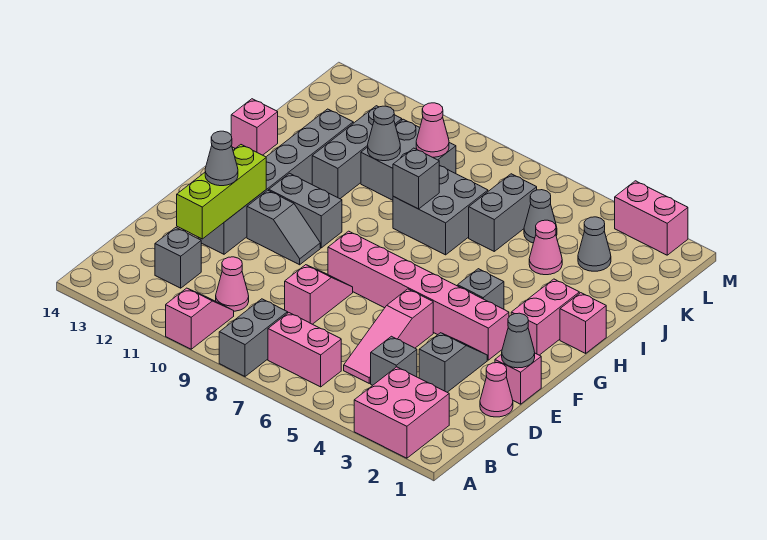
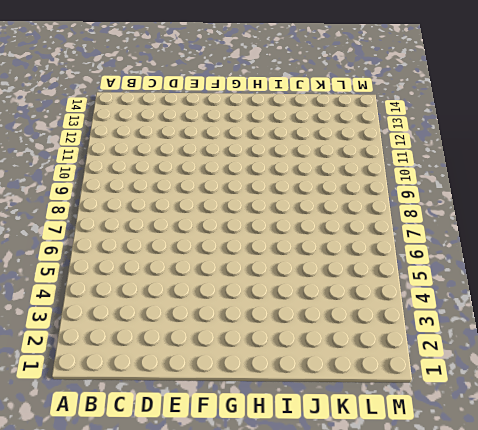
none -> pink brick A2:B3 level 1
none -> grey brick A8:B8 level 1
none -> pink slope A10:B10 level 1 top A
none -> pink brick B6:B7 level 1

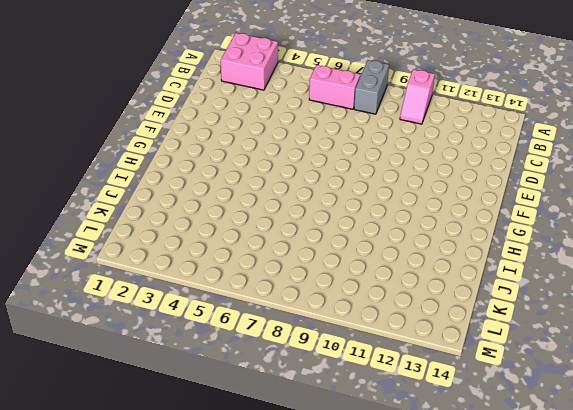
none -> grey brick C4 level 1
none -> pink slope C5:E5 level 1 top E
none -> pink cone C10 level 1
none -> grey brick C12 level 1

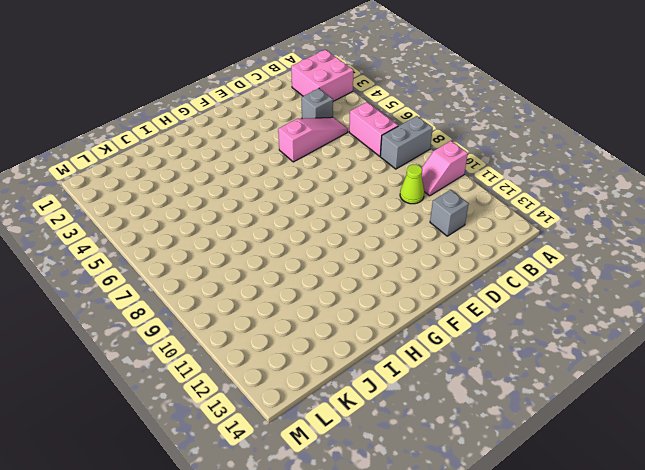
lime cone C10 level 1 -> pink cone C10 level 1
none -> pink cone D1 level 1
none -> grey slope D3:E3 level 1 top D
none -> pink slope D8:E8 level 1 top D
none -> pink brick E1 level 1

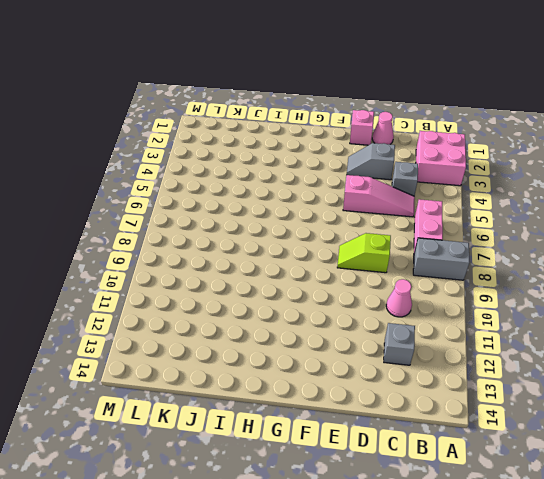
lime slope D8:E8 level 1 top D -> pink slope D8:E8 level 1 top D
none -> pink slope A10:B10 level 1 top A
none -> grey brick E12:J12 level 1
none -> pink brick F3:F8 level 1
none -> grey slope F10:F11 level 1 top 11

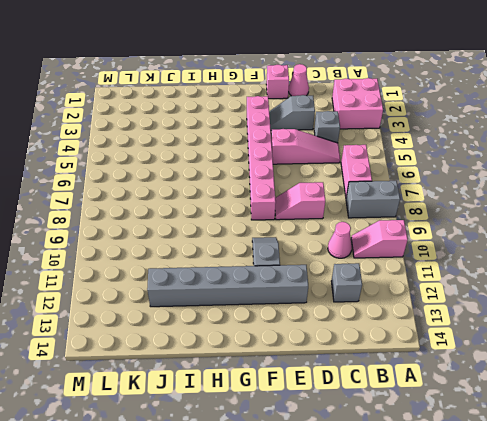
none -> pink brick G2:H2 level 1
none -> grey brick G4 level 1
none -> grey brick G10:G11 level 1
none -> pink brick H1 level 1

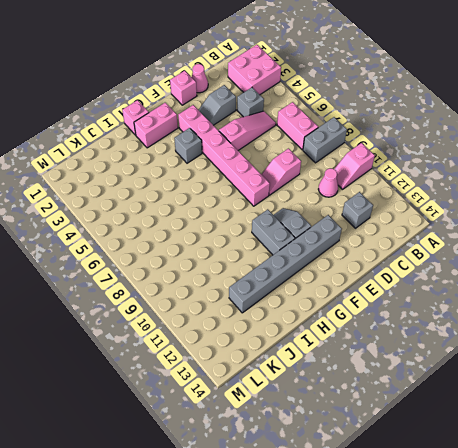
none -> grey brick I7:J8 level 1
none -> grey brick I11:K11 level 1
none -> pink brick I14 level 1
none -> pink cone J4 level 1

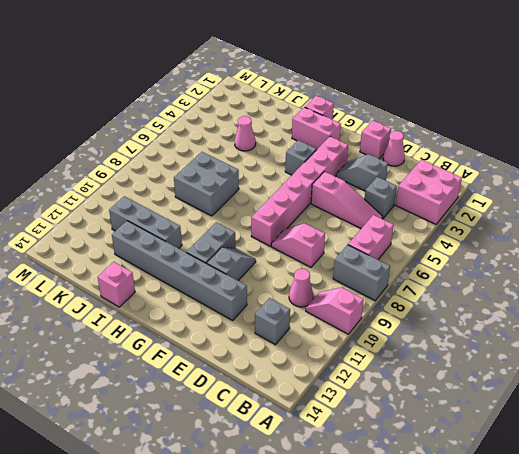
none -> grey brick J6:K6 level 1
none -> grey brick J9:K10 level 1
none -> grey cone K3 level 1
none -> grey cone K5 level 1

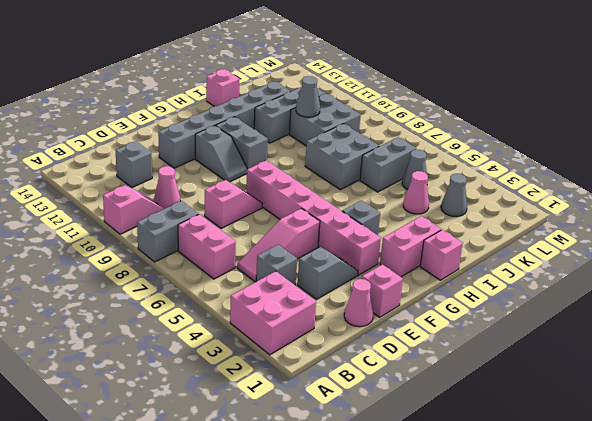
none -> pink brick M2:M3 level 1
none -> lime brick D12:F12 level 2
none -> grey cone E1 level 2
none -> grey brick I8 level 2

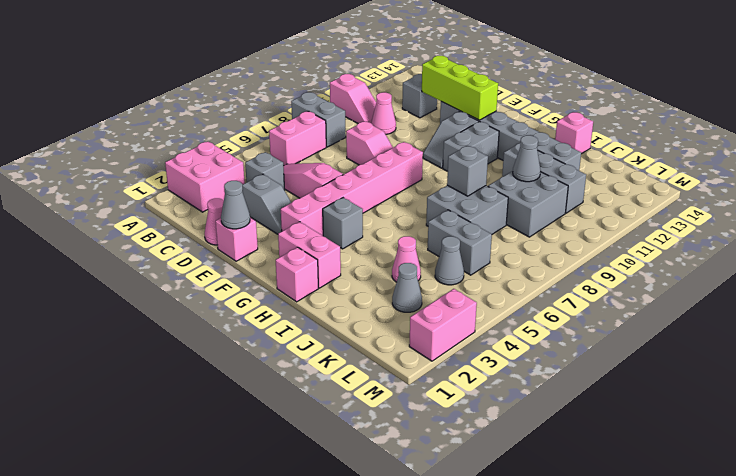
none -> pink cone K9 level 2
none -> grey cone E12 level 3

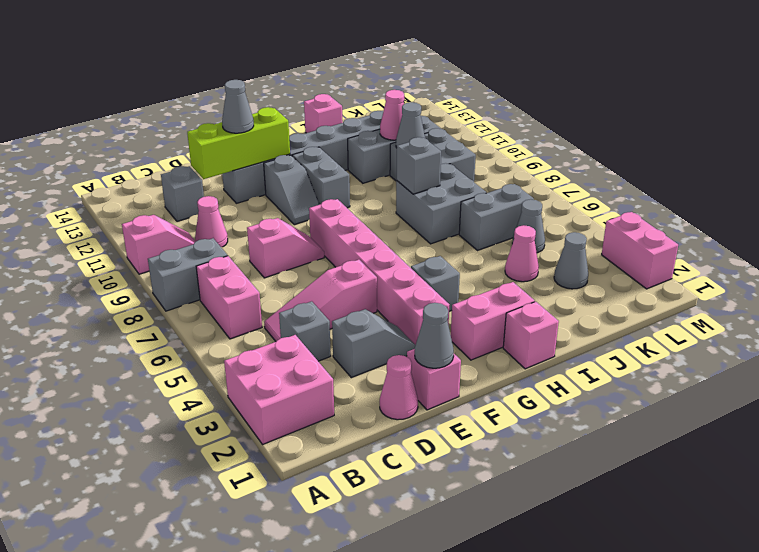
pink cone J11 level 2 -> pink cone K9 level 2

